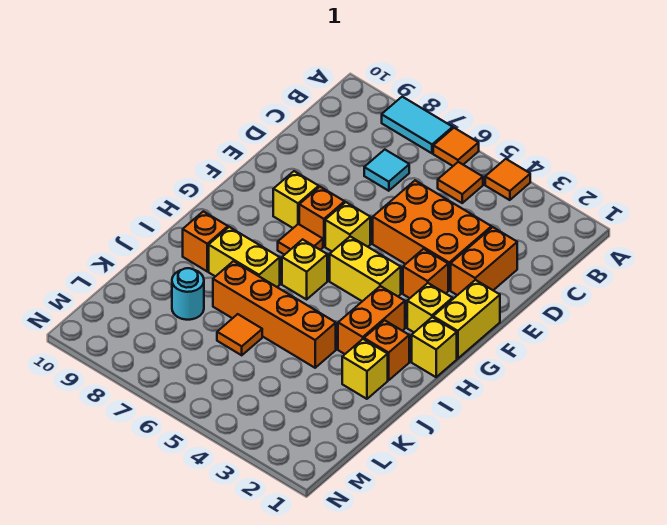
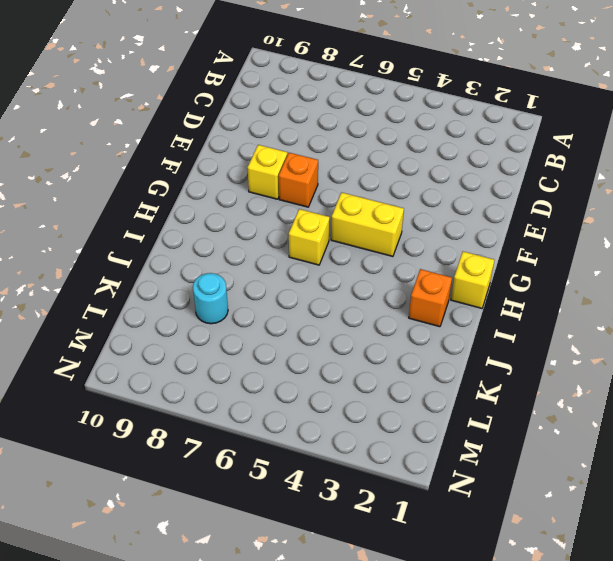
none -> orange tile A4 level 1
none -> orange tile A6 level 1
none -> cyan tile A7:A8 level 1

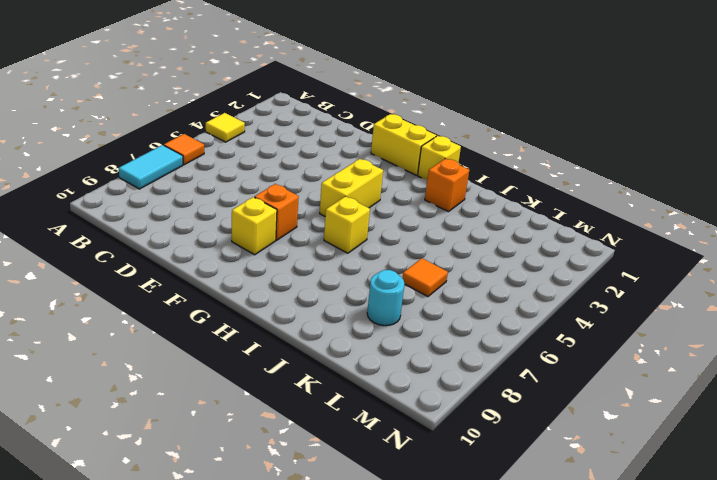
yellow tile A4 level 1 -> orange tile A4 level 1
none -> orange tile B5 level 1
none -> cyan tile C7 level 1
none -> orange brick D2:E2 level 1

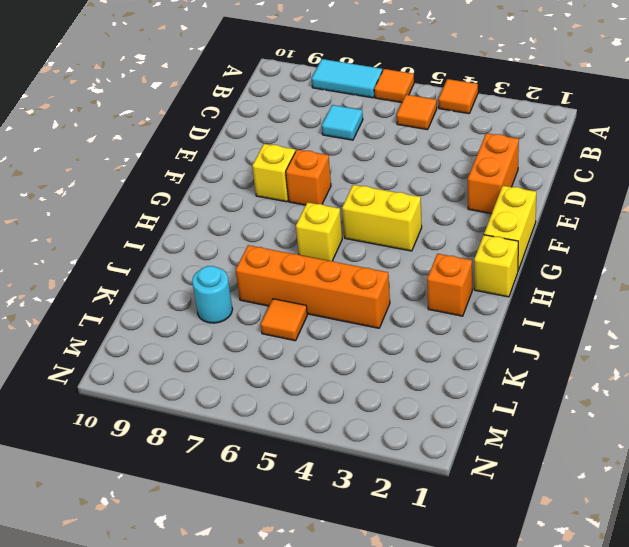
none -> orange brick D3:E5 level 1
none -> orange brick F3 level 1
none -> yellow brick F6 level 1

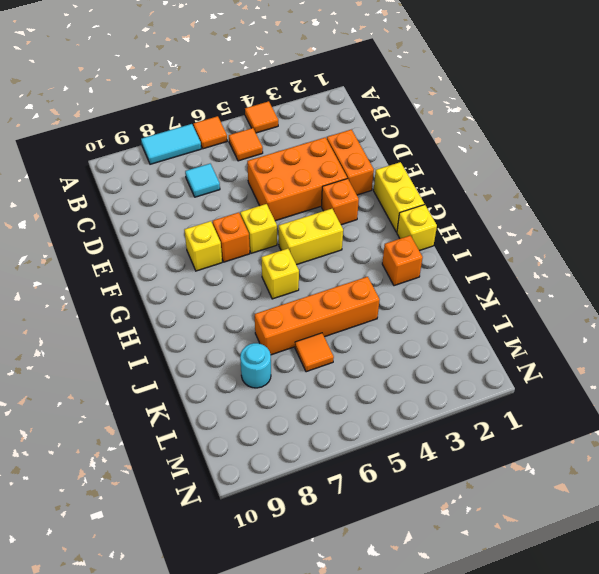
none -> yellow brick G2 level 1
none -> orange tile G7 level 1
none -> orange brick H3:I3 level 1

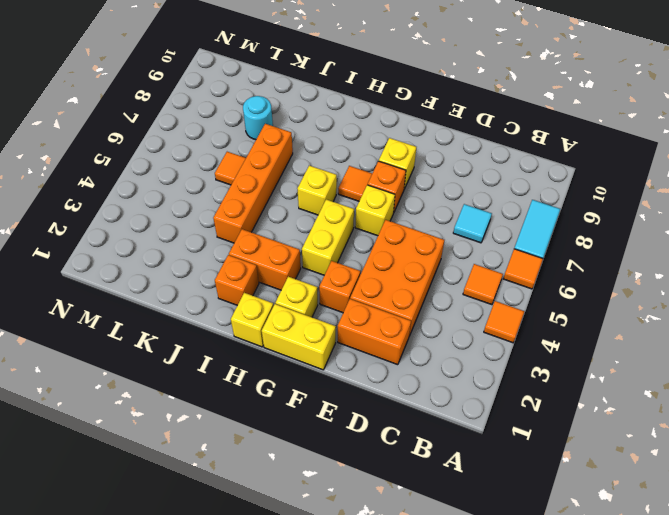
none -> yellow brick I7:I8 level 1
none -> orange brick I9 level 1
none -> yellow brick J2 level 1

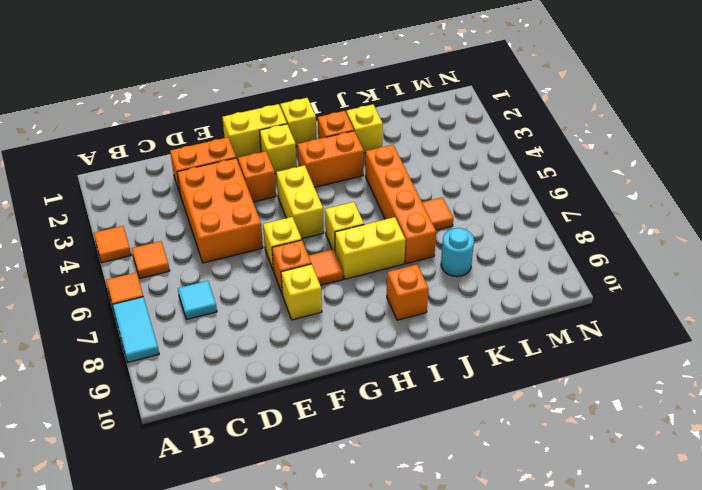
yellow brick H7:I7 level 1 -> yellow brick I7:I8 level 1

